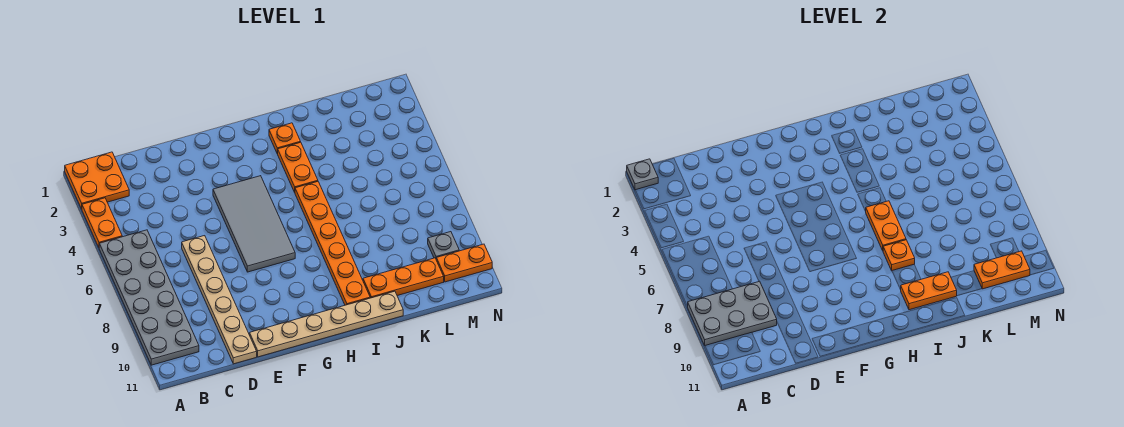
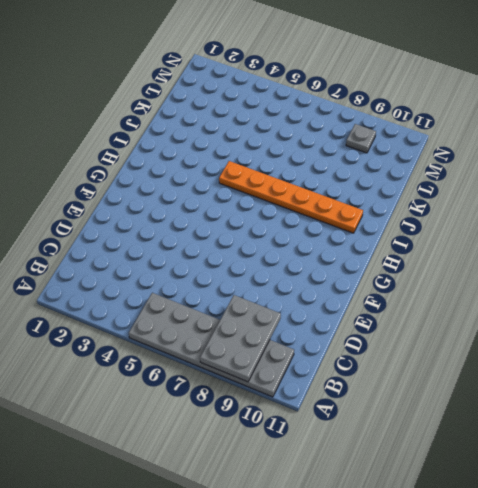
none -> orange plate A1:B2 level 1
none -> orange plate A3:A4 level 1
none -> tan plate D6:D11 level 1

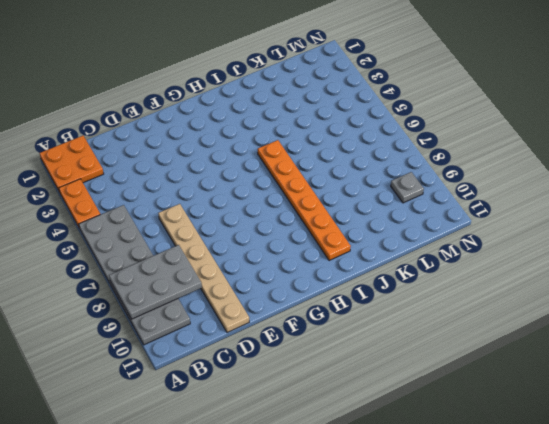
none -> tan plate E11:J11 level 1
none -> grey tile F4:G7 level 1
none -> orange plate I2 level 1

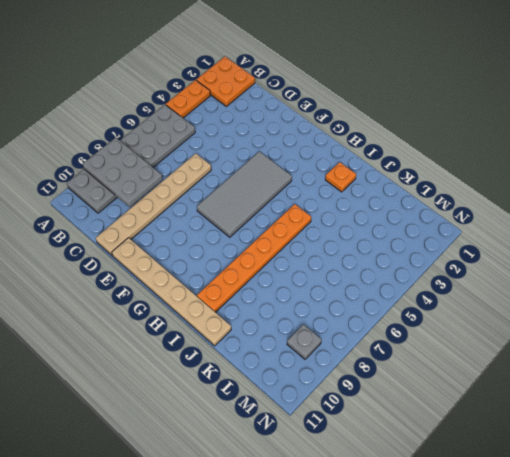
none -> orange plate I3:I4 level 1
none -> orange plate J10:L10 level 1
none -> orange plate M10:N10 level 1

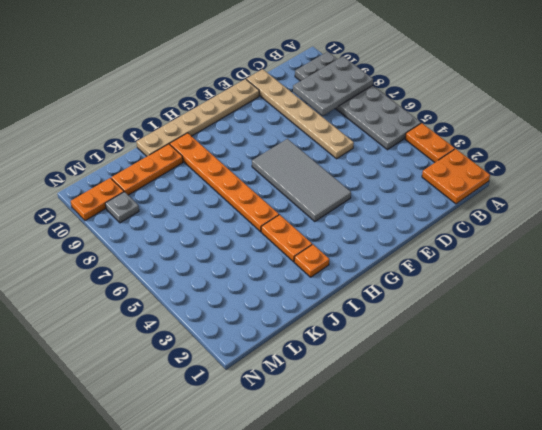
none -> grey plate A1 level 2
none -> orange plate I6:I7 level 2
none -> orange plate I8 level 2

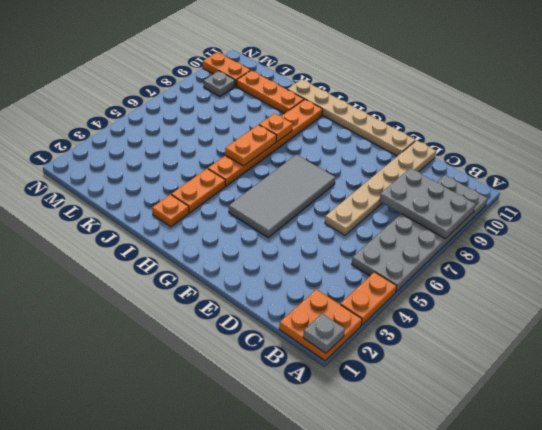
none -> orange plate I10:J10 level 2
none -> orange plate L10:M10 level 2

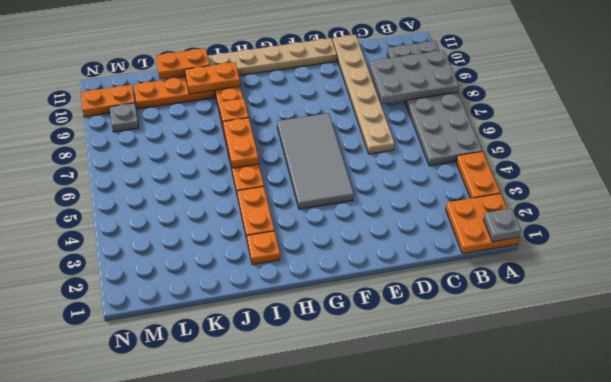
orange plate J11:K11 level 2 -> orange plate L10:M10 level 2

